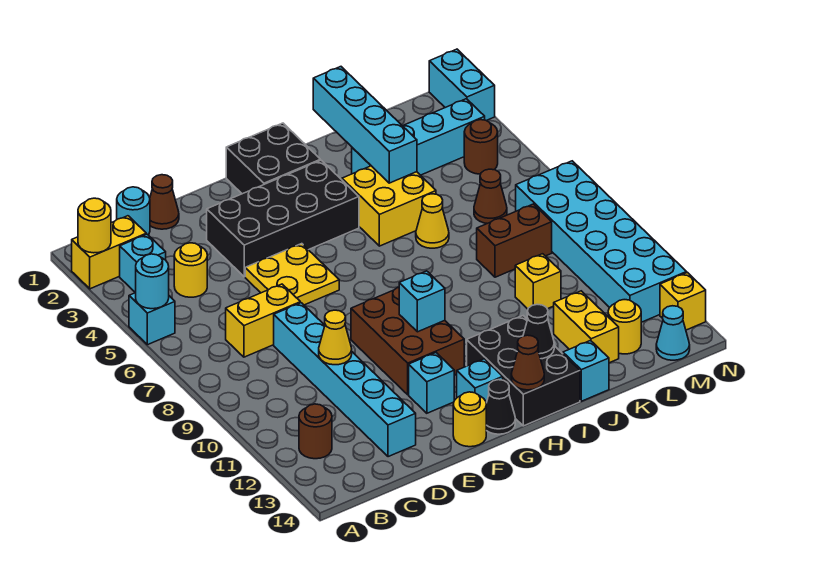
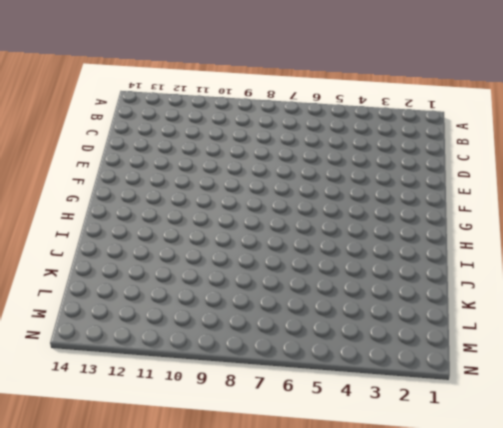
none -> yellow brick A2:B2 level 1
none -> cyan brick A5 level 1
none -> cyan brick B3 level 1
none -> brown round brick B12 level 1

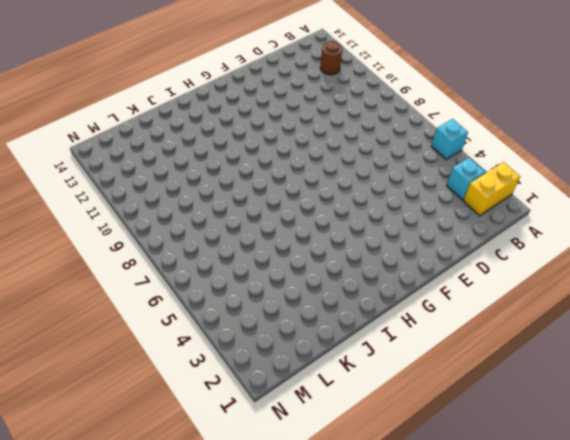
none -> cyan round brick C1 level 1
none -> yellow round brick C4 level 1
none -> yellow brick C7:D7 level 1
none -> brown cone D1 level 1

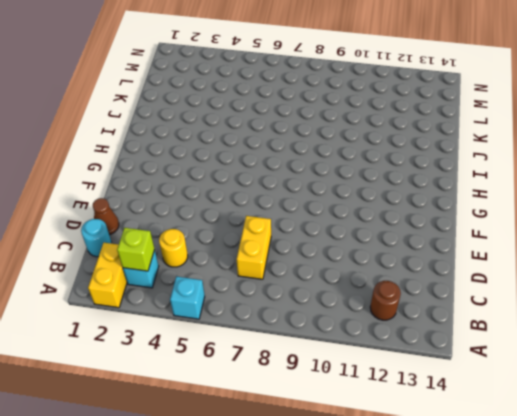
lime brick B3 level 2 -> none
none -> cyan brick D8:D13 level 1
none -> black brick E3:H4 level 1
none -> yellow plate E5:F6 level 1
none -> brown brick F9:G11 level 1

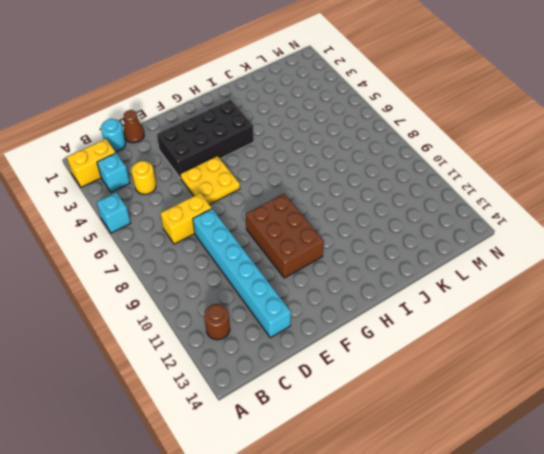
none -> cyan brick F12 level 1
none -> yellow round brick F14 level 1
none -> black brick G1:H2 level 1
none -> cyan brick G13 level 1

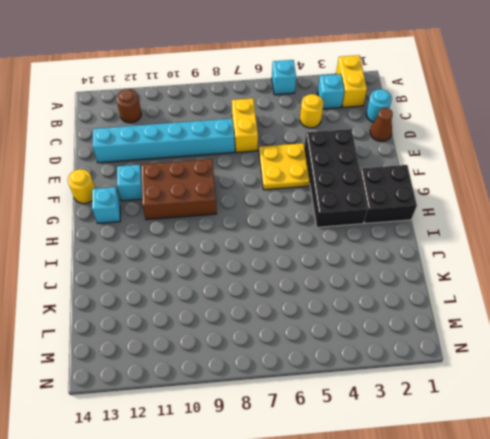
none -> black cone G14 level 1
none -> black brick H12:I14 level 1
none -> yellow brick I4:J5 level 1
none -> cyan brick J3:M3 level 1

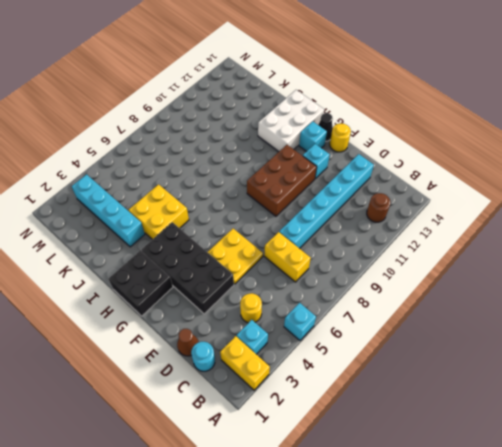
white brick H12:I14 level 1 -> black brick H12:I14 level 1
none -> yellow cone J6 level 1
none -> cyan brick J14 level 1
none -> brown brick K8:L8 level 1
none -> yellow brick K10 level 1

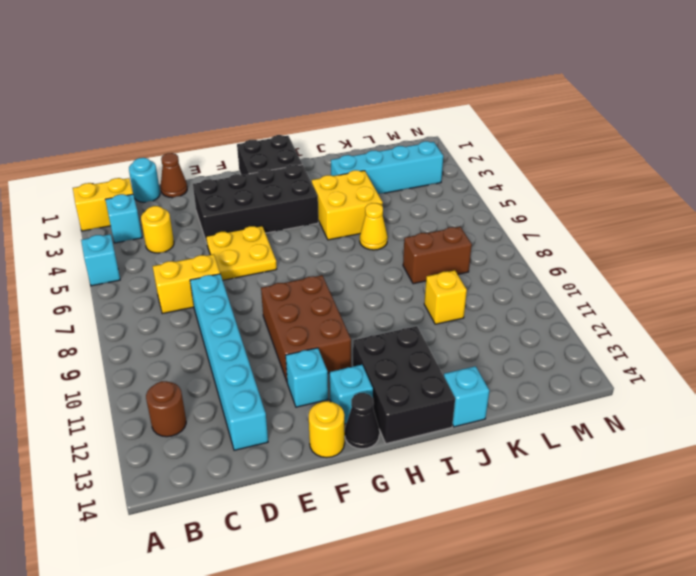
none -> yellow brick K12:K13 level 1
none -> brown cone L6 level 1
none -> yellow round brick L13 level 1
none -> brown round brick M4 level 1

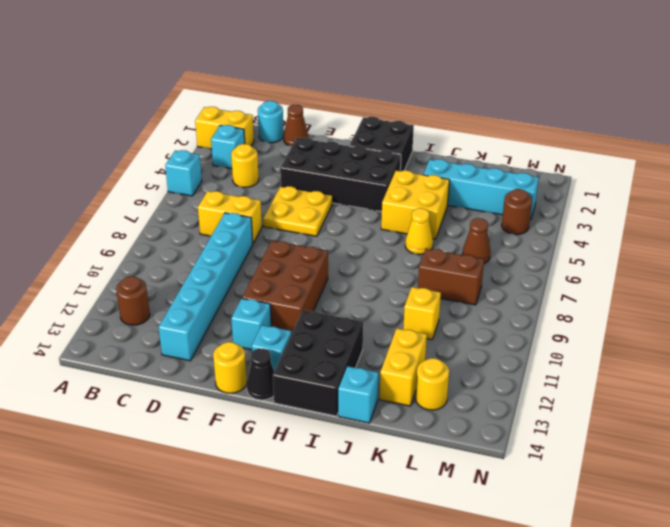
none -> cyan brick M7:N12 level 1
none -> cyan cone M14 level 1
none -> cyan brick N1:N2 level 1
none -> yellow brick N13 level 1

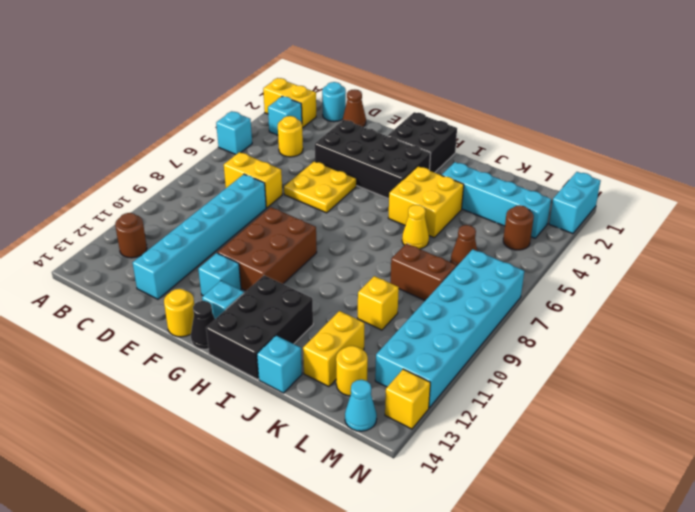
none -> yellow round brick A2 level 2
none -> cyan round brick A5 level 2
none -> yellow cone D10 level 2
none -> cyan brick G10 level 2

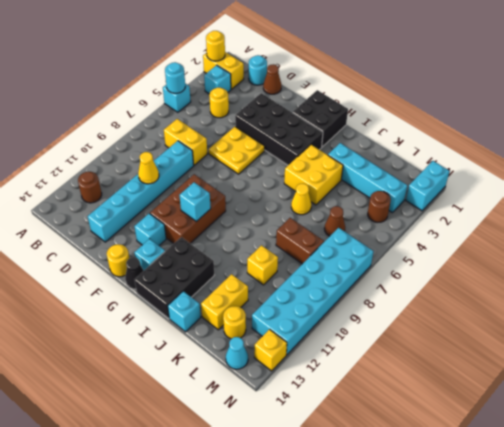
none -> brown cone H14 level 2
none -> black cone I13 level 2
none -> cyan brick J1:J4 level 2

